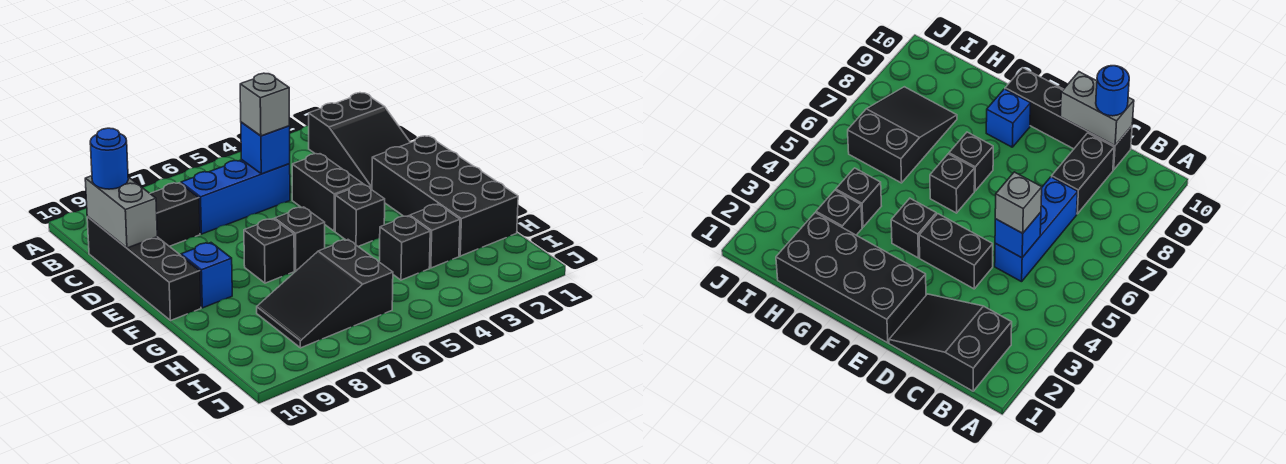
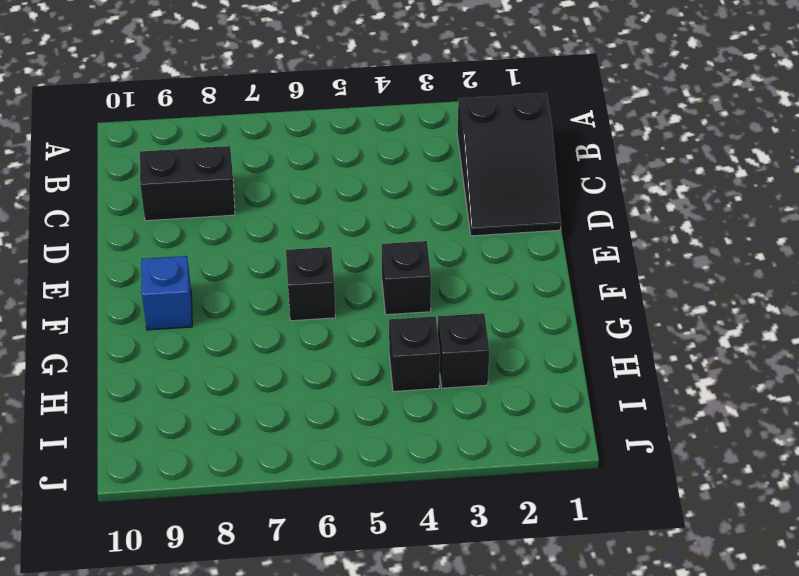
none -> blue brick C5:C7 level 1
none -> black brick C10:F10 level 1
none -> black brick D4:E4 level 1

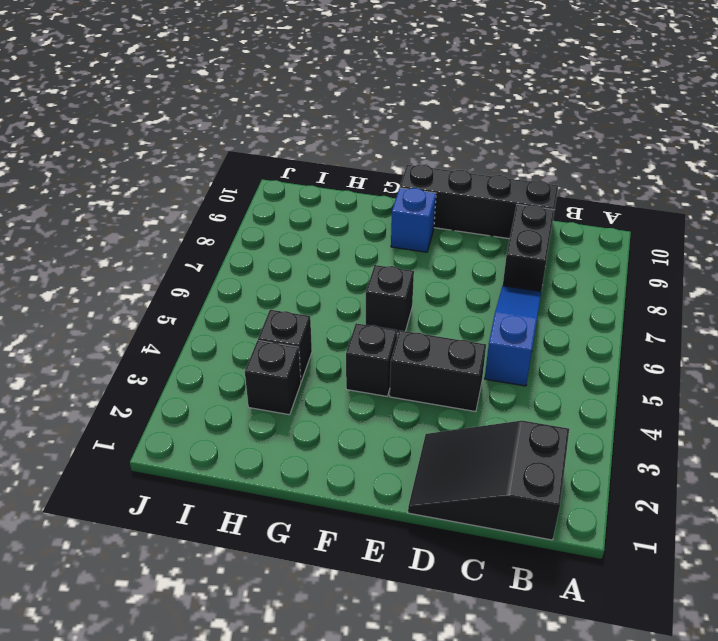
blue slope C5:C7 level 1 top 5 -> blue brick C5:C7 level 1
none -> black brick E1:H2 level 1
none -> black brick F7 level 1
none -> black slope H6:I8 level 1 top 6

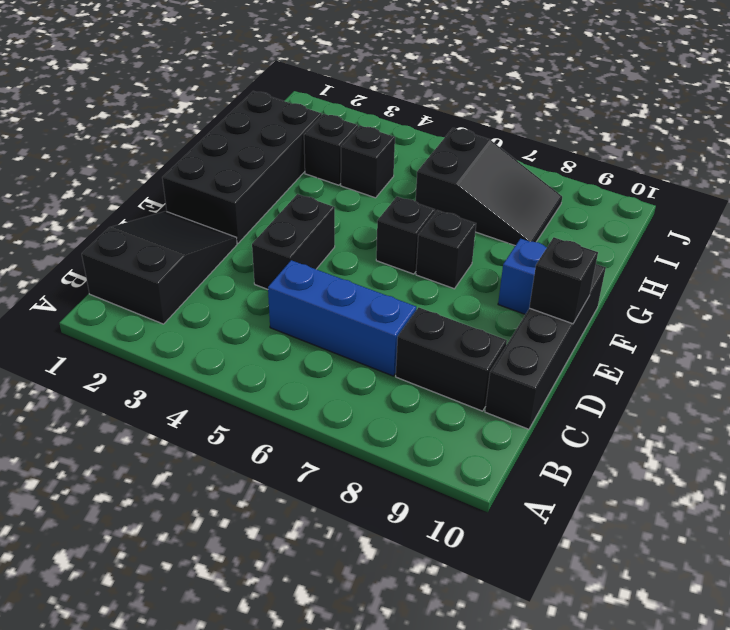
black brick E10 level 2 -> black brick F4 level 1
none -> blue brick C5 level 2
none -> grey brick C10:D10 level 2
none -> grey brick C5 level 3

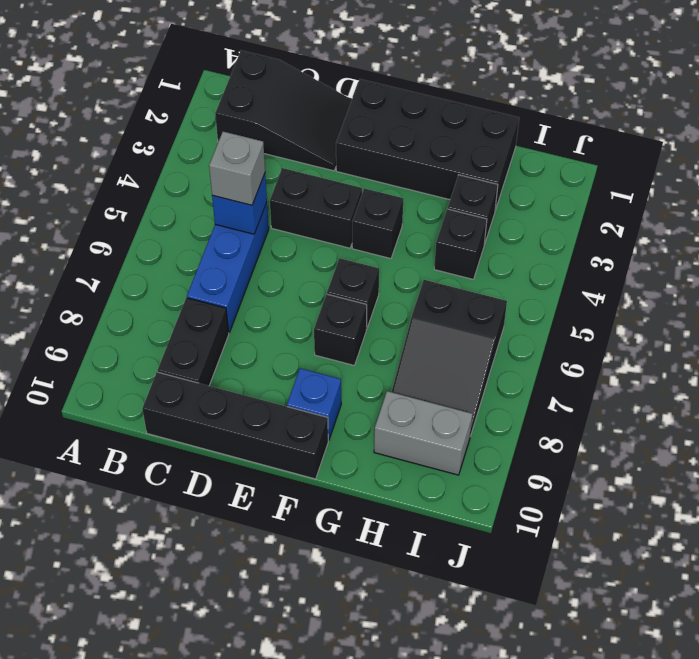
grey brick H9:I9 level 1 -> grey brick C10:D10 level 2
none -> blue round brick C10 level 3

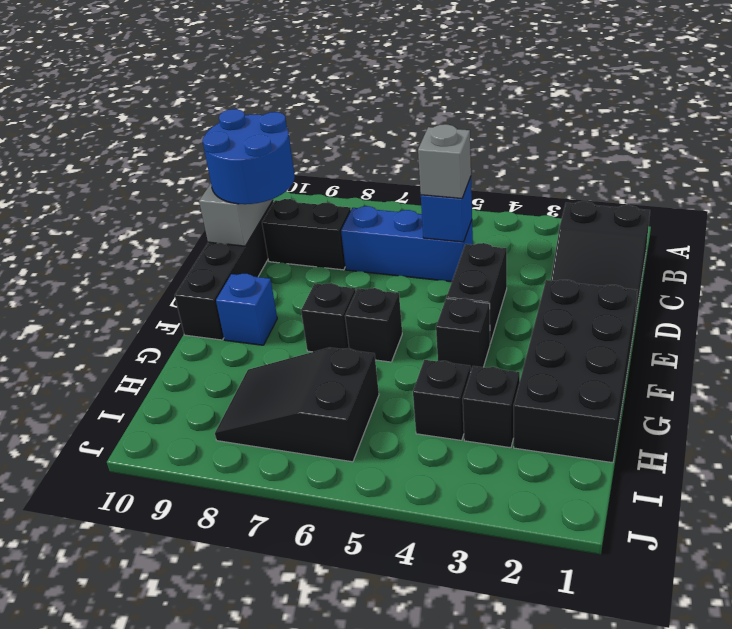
blue round brick C9:D10 level 3 -> blue round brick C10 level 3

